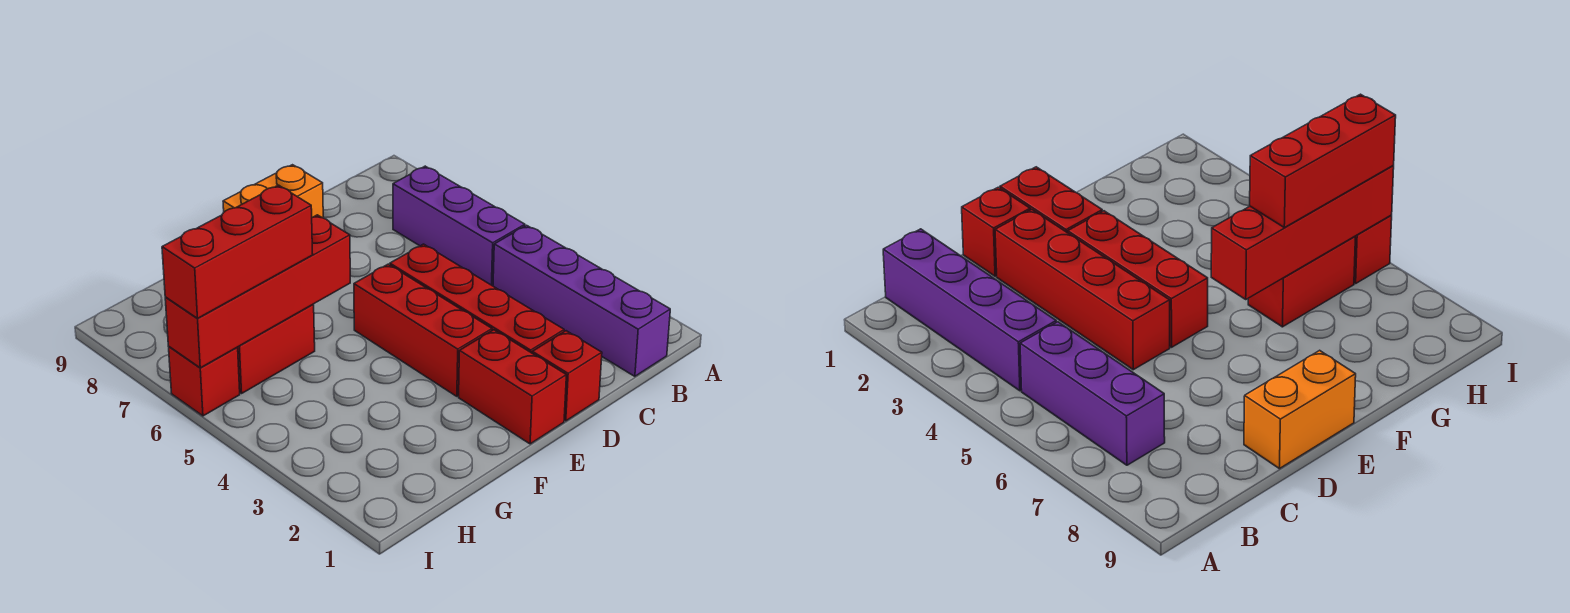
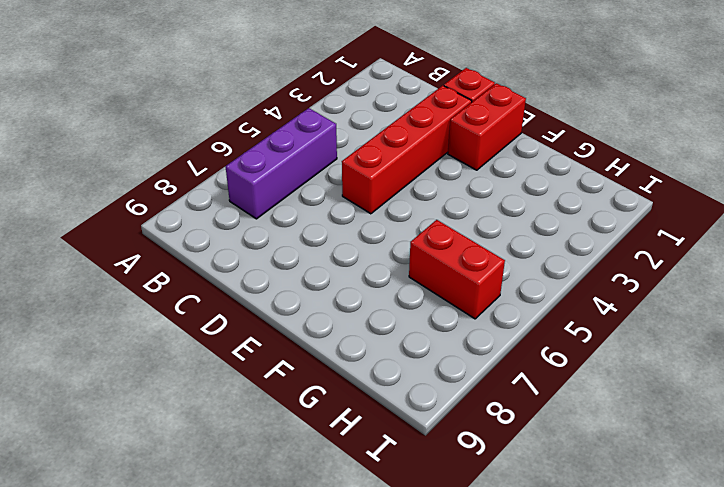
none -> purple brick B1:B4 level 1
none -> orange brick D9:E9 level 1

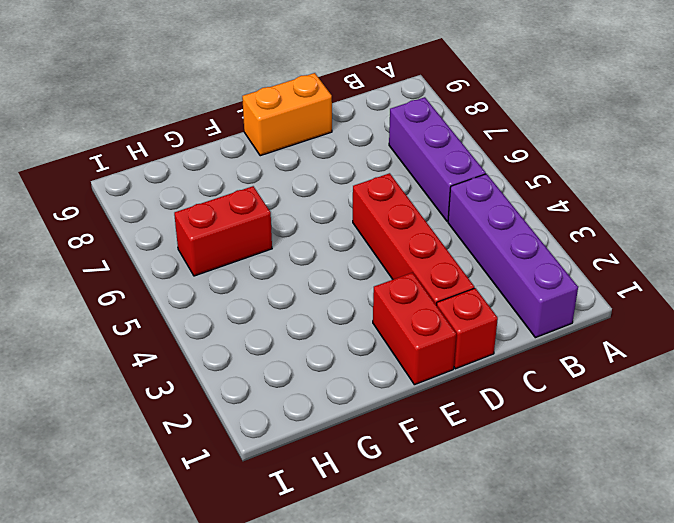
none -> red brick E3:E5 level 1
none -> red brick I6 level 1

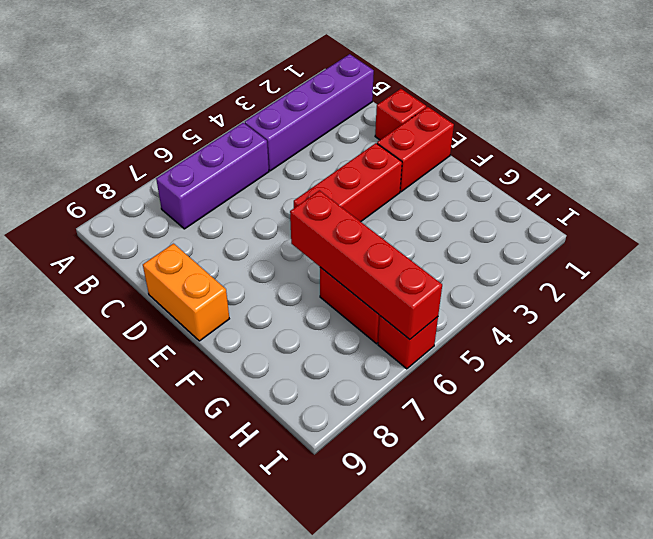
none -> red brick D2:D5 level 1
none -> red brick G6:I6 level 3

